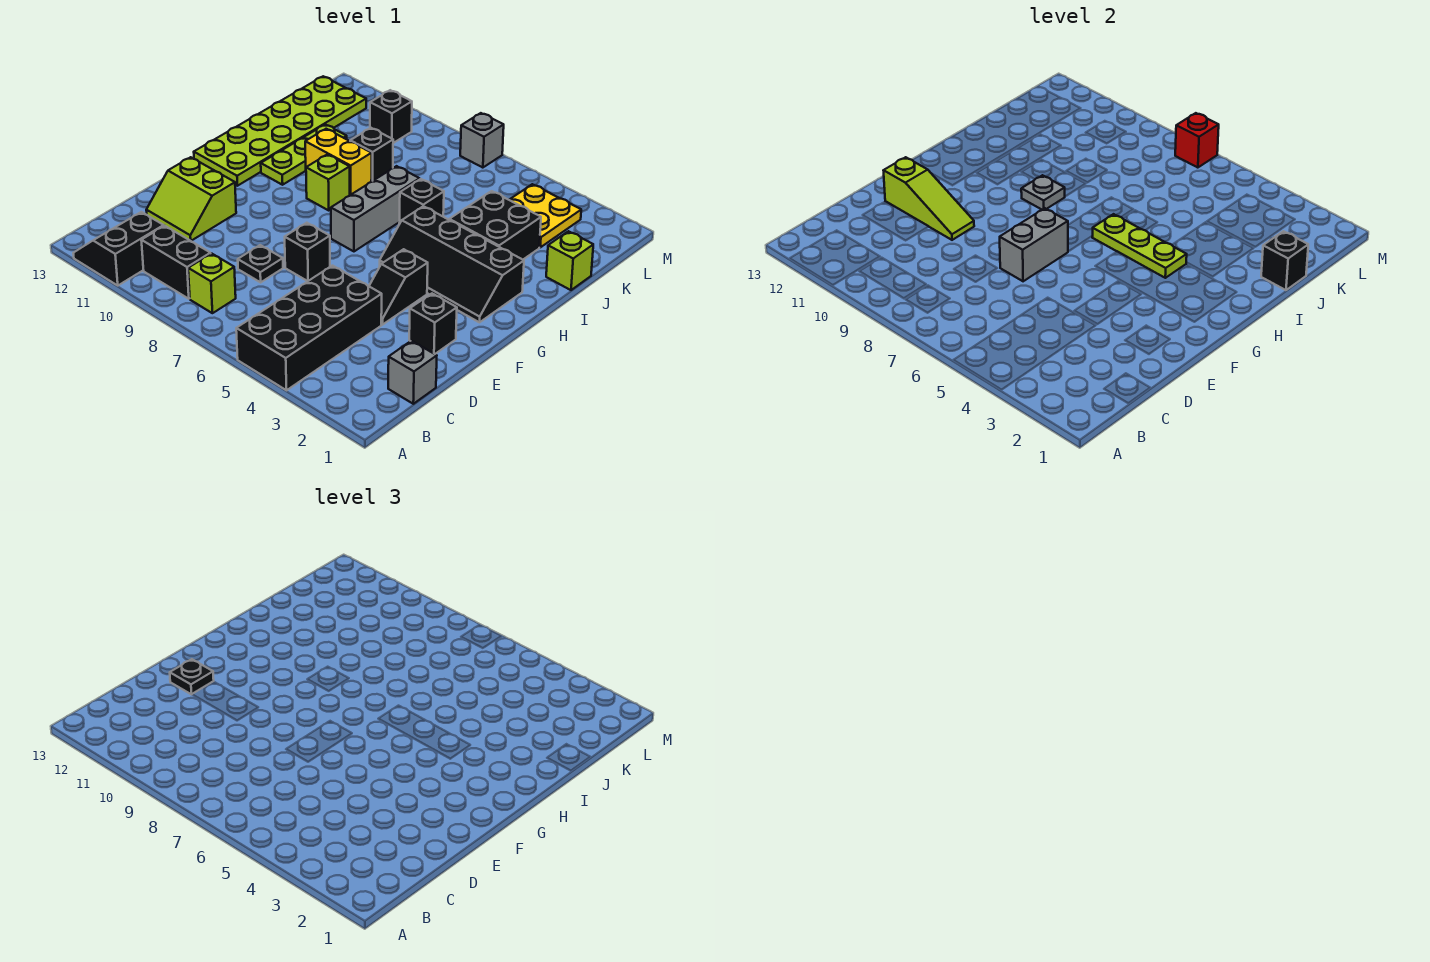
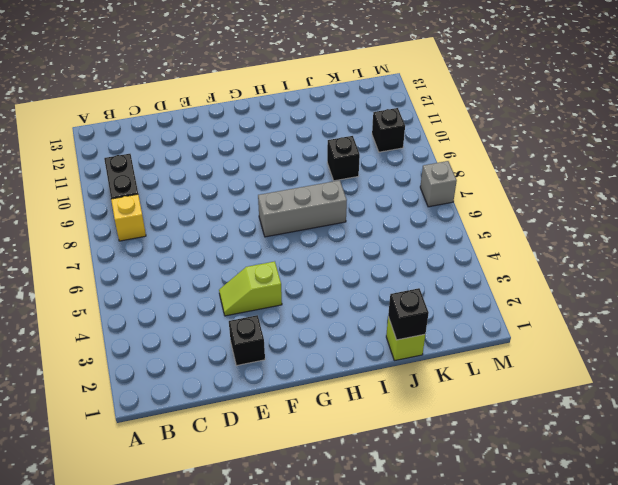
yellow brick B8 level 1 -> lime brick B8 level 1
lime slope E4:F4 level 1 top F -> black slope E4:F4 level 1 top F
none -> black brick A4:D5 level 1
none -> black slope A11:B12 level 1 top 11
none -> grey brick C1 level 1
none -> black plate D8 level 1

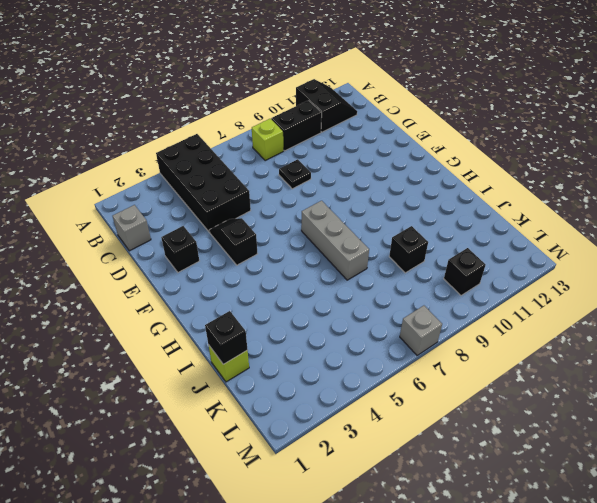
none -> lime slope D11:E12 level 1 top E
none -> black brick E7 level 1
none -> black slope G2:H5 level 1 top H
none -> lime plate G12:L13 level 1

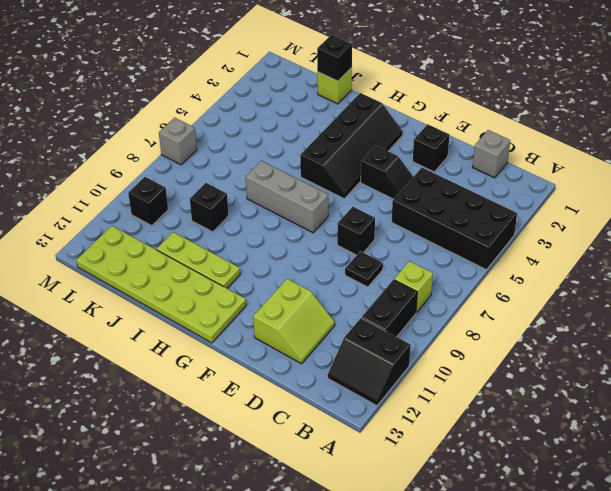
none -> lime brick H9 level 1
none -> black brick I3:J4 level 1
none -> black brick I6 level 1
none -> yellow brick I9:I10 level 1

